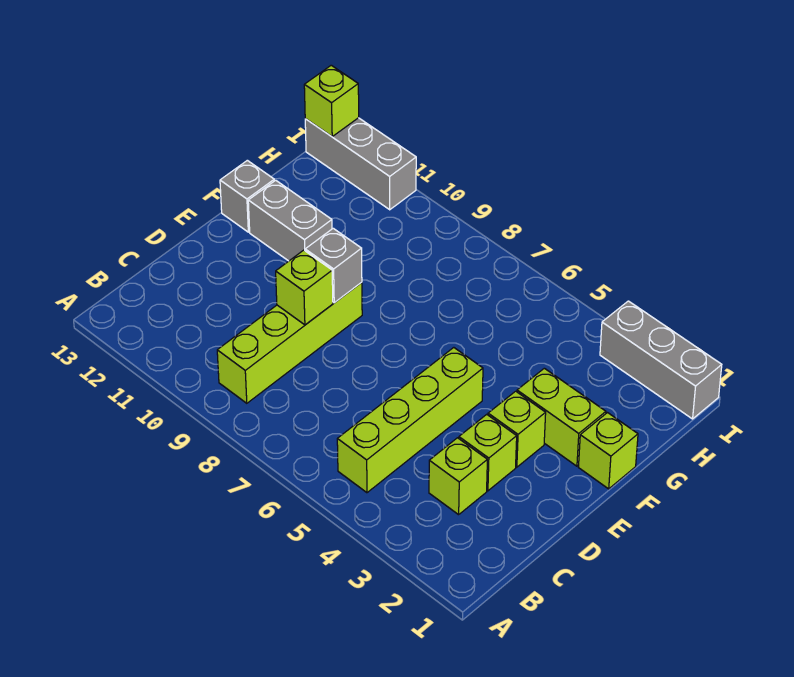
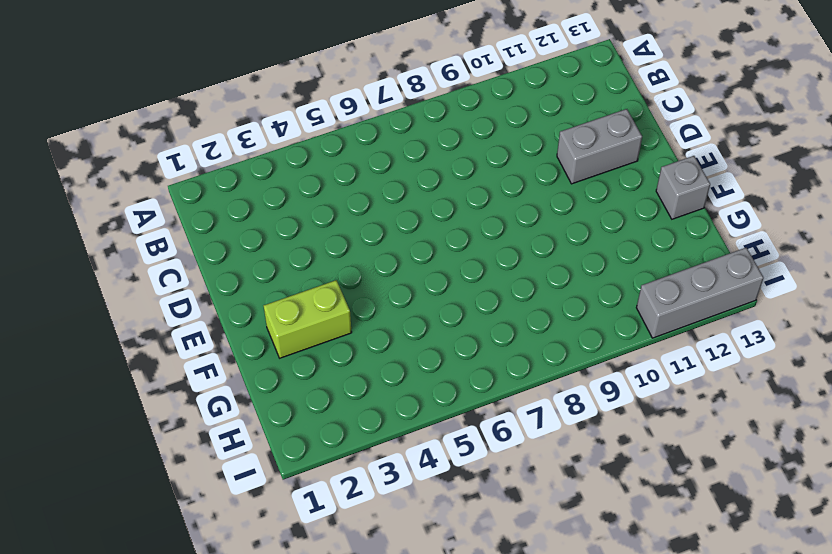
grey brick D11:D12 level 1 -> grey brick F11:F12 level 1
none -> lime brick B5:E5 level 1
none -> lime brick B9:E9 level 1
none -> lime brick C3 level 1

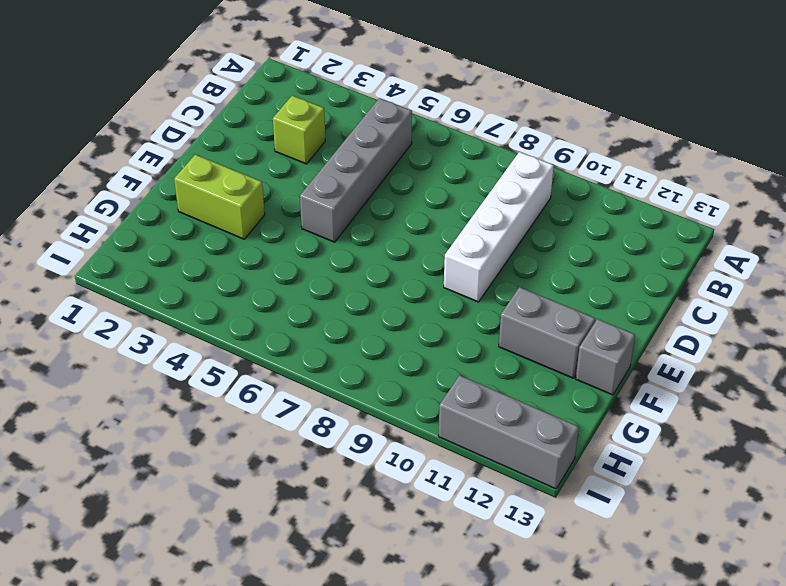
grey brick B5:E5 level 1 -> lime brick B5:E5 level 1
white brick B9:E9 level 1 -> lime brick B9:E9 level 1
none -> lime brick D3 level 1
none -> lime brick E3 level 1
none -> lime brick F1 level 1

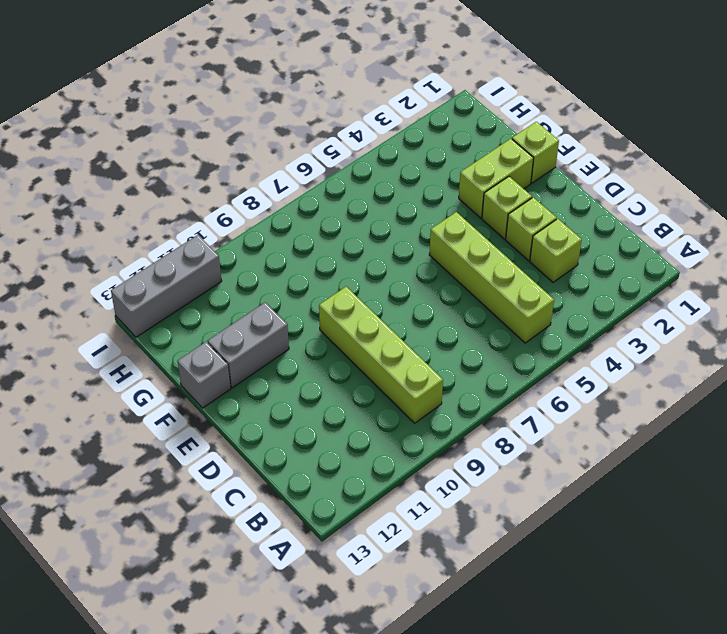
none -> grey brick I1:I3 level 1
none -> lime brick D9 level 2
none -> grey brick E9 level 2

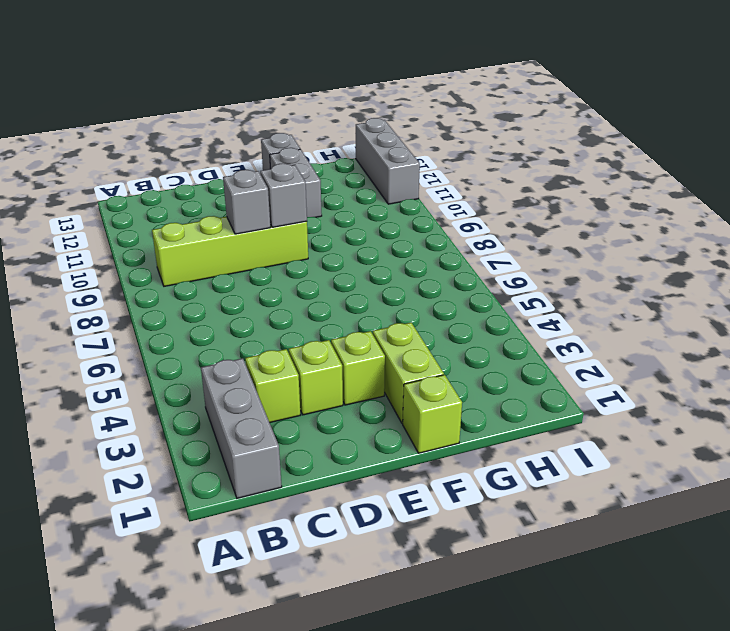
grey brick B1:B3 level 1 -> grey brick I1:I3 level 1
grey brick D9 level 2 -> lime brick D9 level 2
none -> lime brick B5:E5 level 1
none -> lime brick I13 level 2

